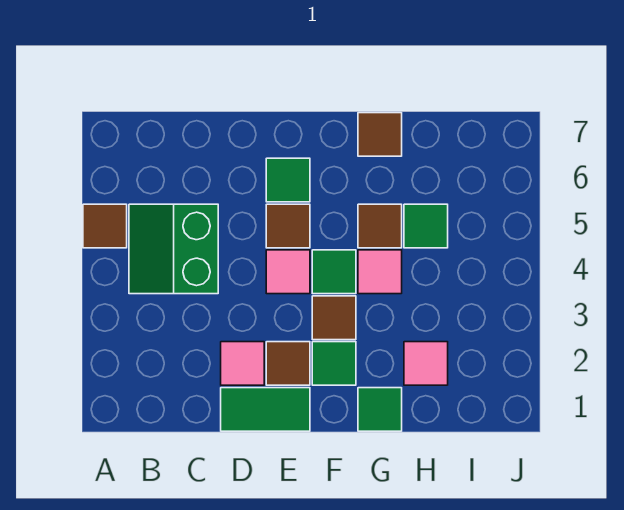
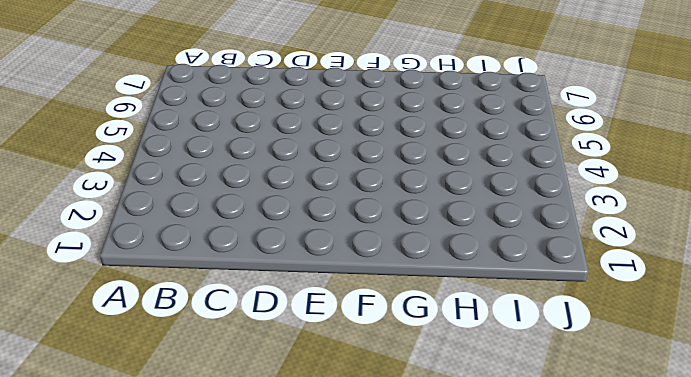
none -> brown tile A5 level 1
none -> green slope B4:C5 level 1 top C
none -> green tile D1:E1 level 1

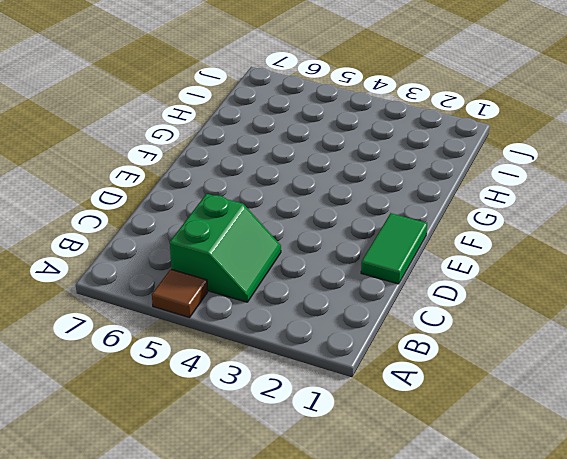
green slope B4:C5 level 1 top 5 -> green slope B4:C5 level 1 top C
none -> pink tile D2 level 1
none -> brown tile E2 level 1
none -> pink tile E4 level 1

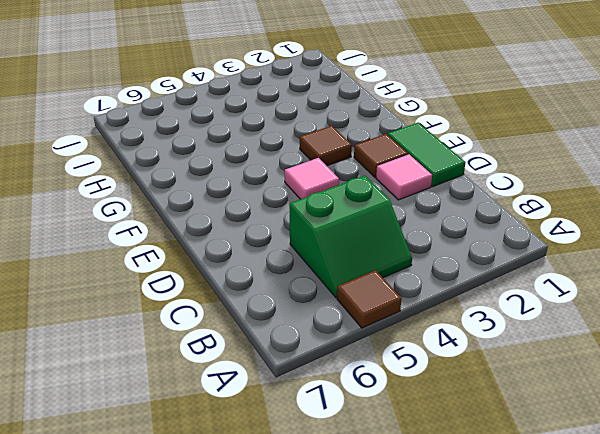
none -> brown tile E5 level 1
none -> green tile E6 level 1
none -> green tile F2 level 1

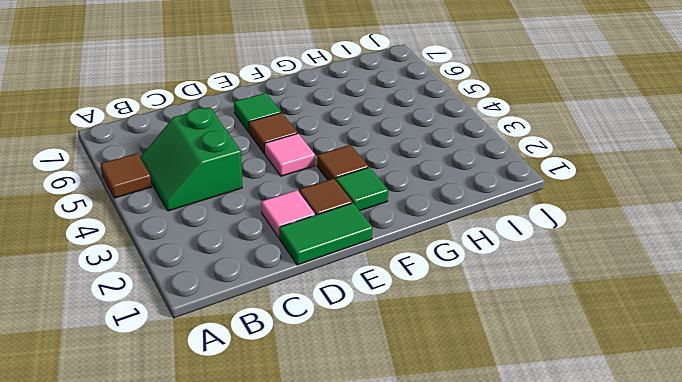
none -> green tile F4 level 1
none -> green tile G1 level 1
none -> pink tile G4 level 1

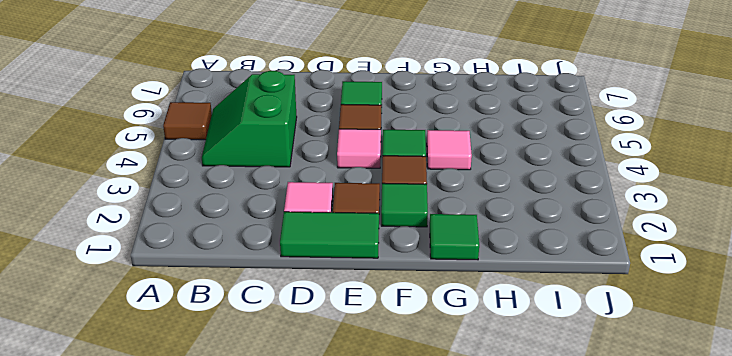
none -> brown tile G5 level 1
none -> brown tile G7 level 1
none -> pink tile H2 level 1

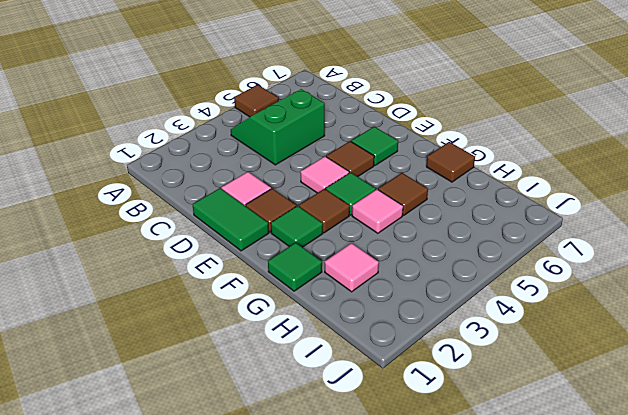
none -> green tile H5 level 1

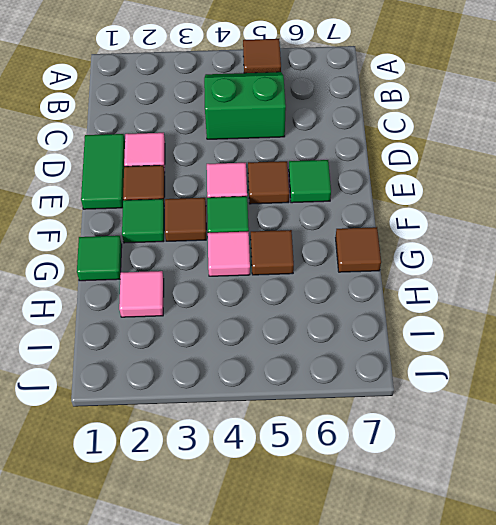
none -> green tile H5 level 1

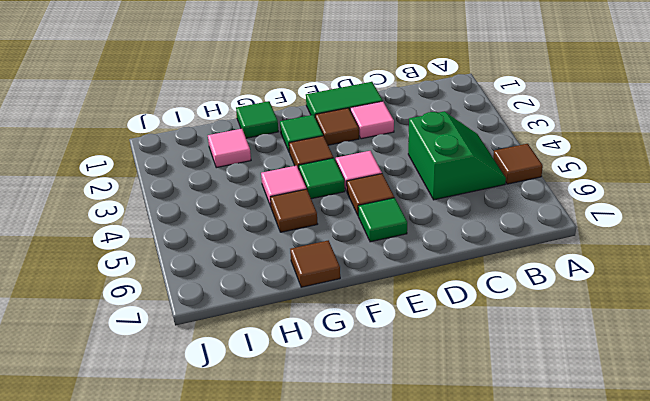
none -> green tile H5 level 1

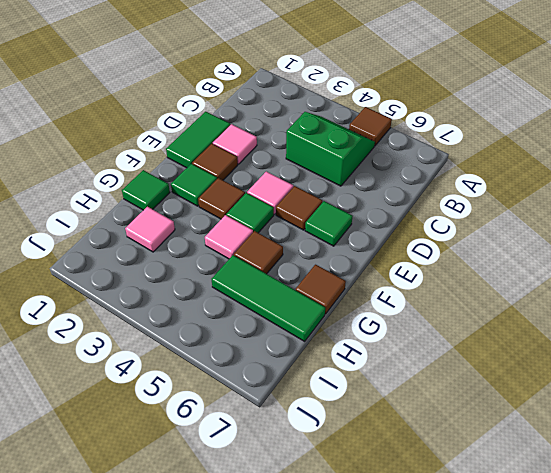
green tile H5:H7 level 1 -> green tile H5 level 1

